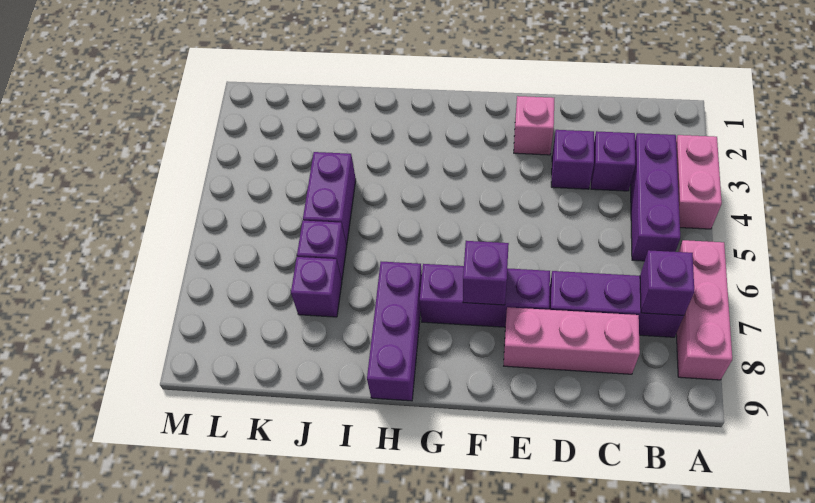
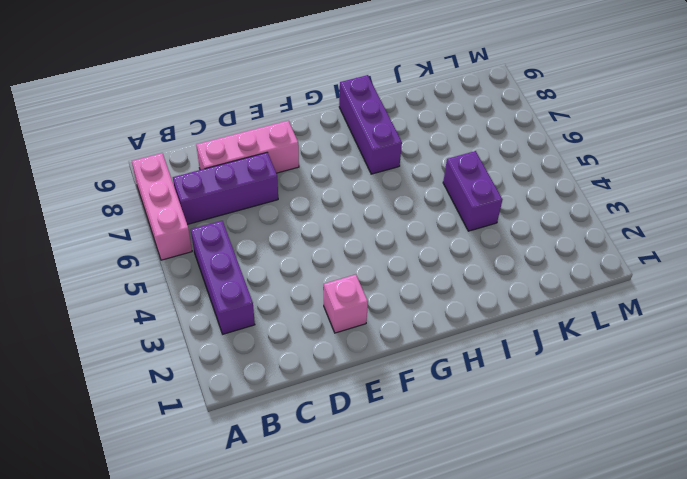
none -> pink brick A3:A4 level 1
none -> purple brick C3 level 1
none -> purple brick D3 level 1

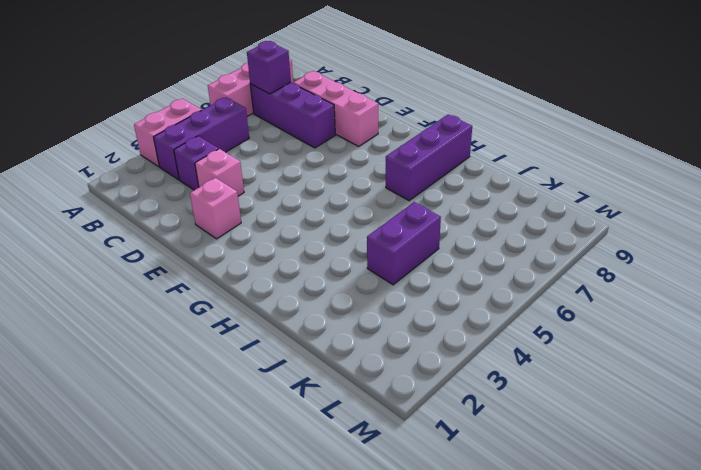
pink brick D3 level 1 -> purple brick D3 level 1
none -> purple brick E7:G7 level 1
none -> purple brick J6 level 1
none -> purple brick J7 level 1

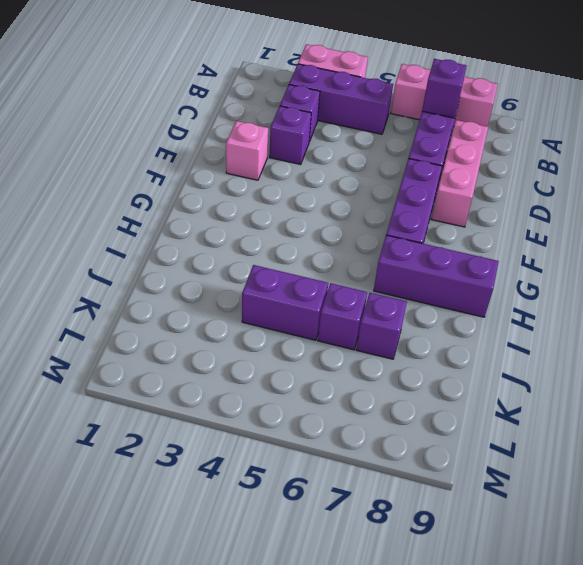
none -> purple brick F7 level 2

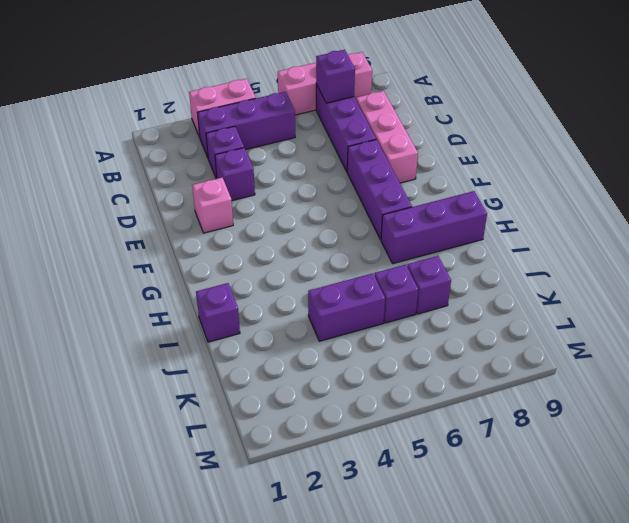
purple brick I1 level 1 -> purple brick F7 level 2

